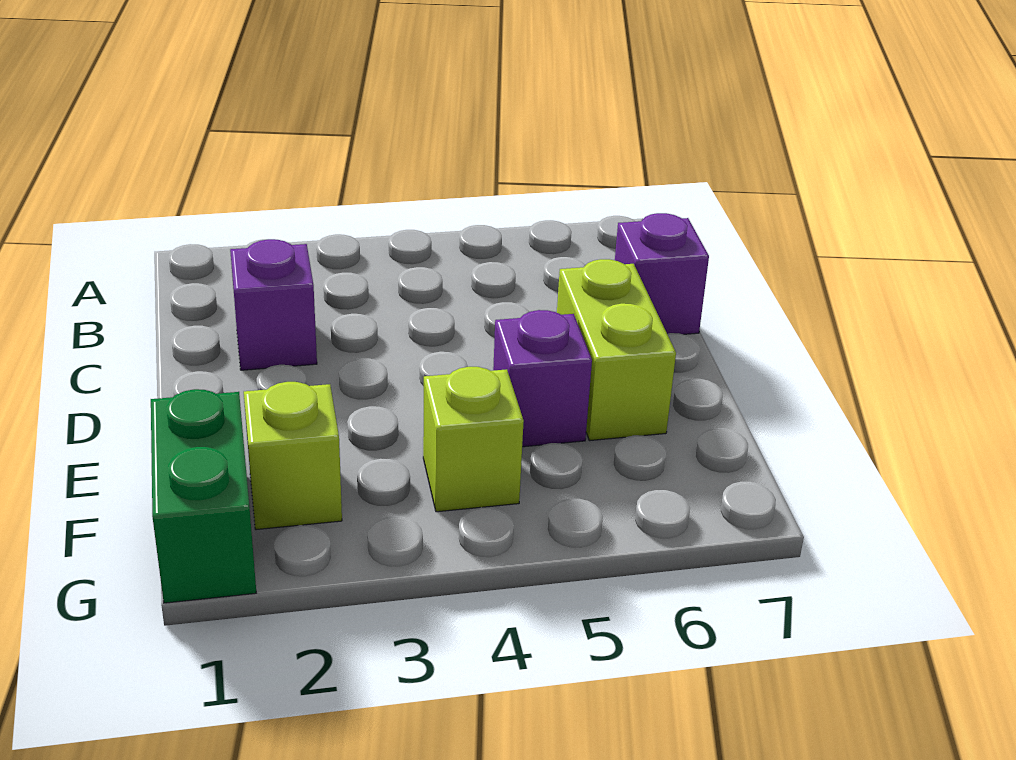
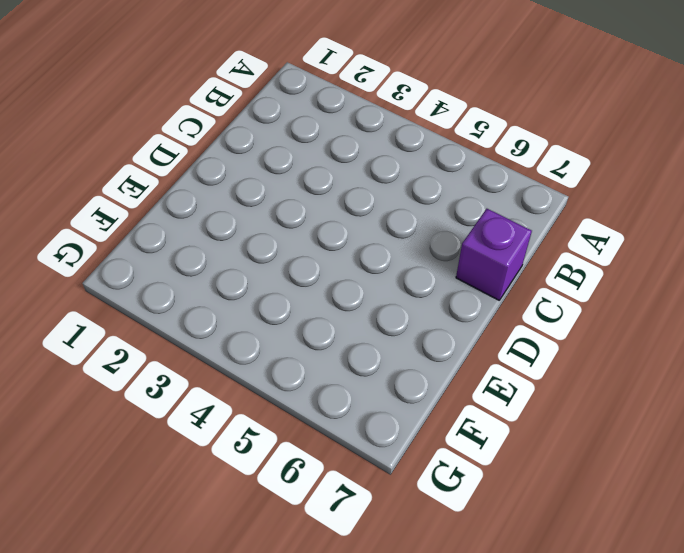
none -> purple brick C2 level 1
none -> lime brick D6:E6 level 1

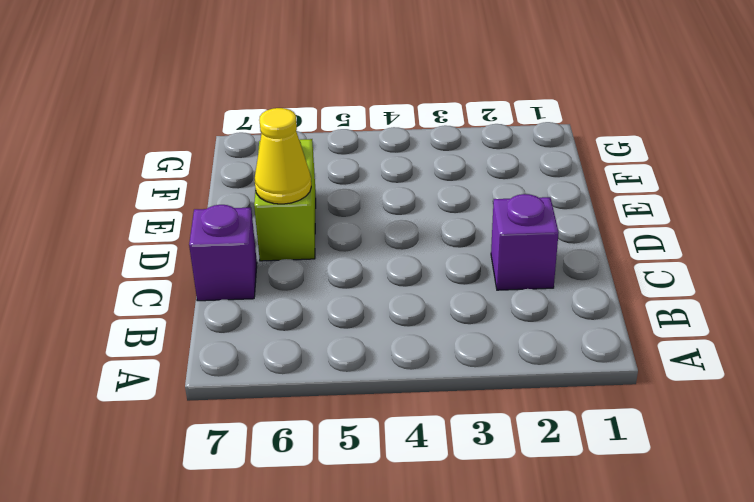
yellow cone D6 level 2 -> none
none -> purple brick E5 level 1
none -> green brick F1:G1 level 1

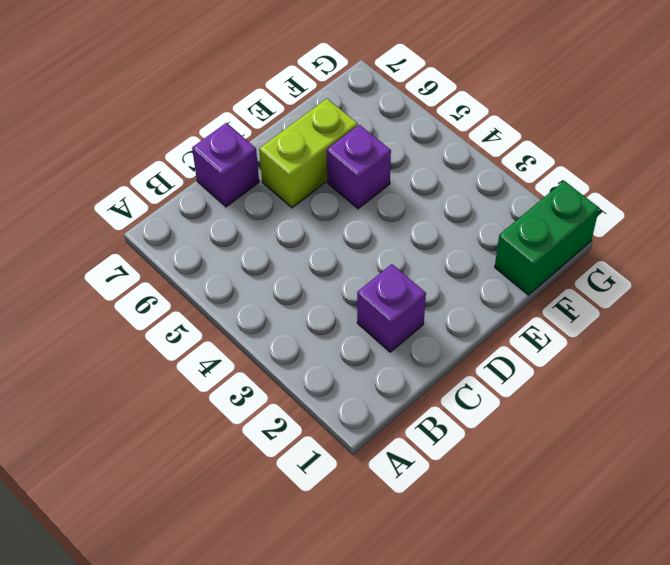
none -> lime brick F2 level 1
none -> lime brick F4 level 1

